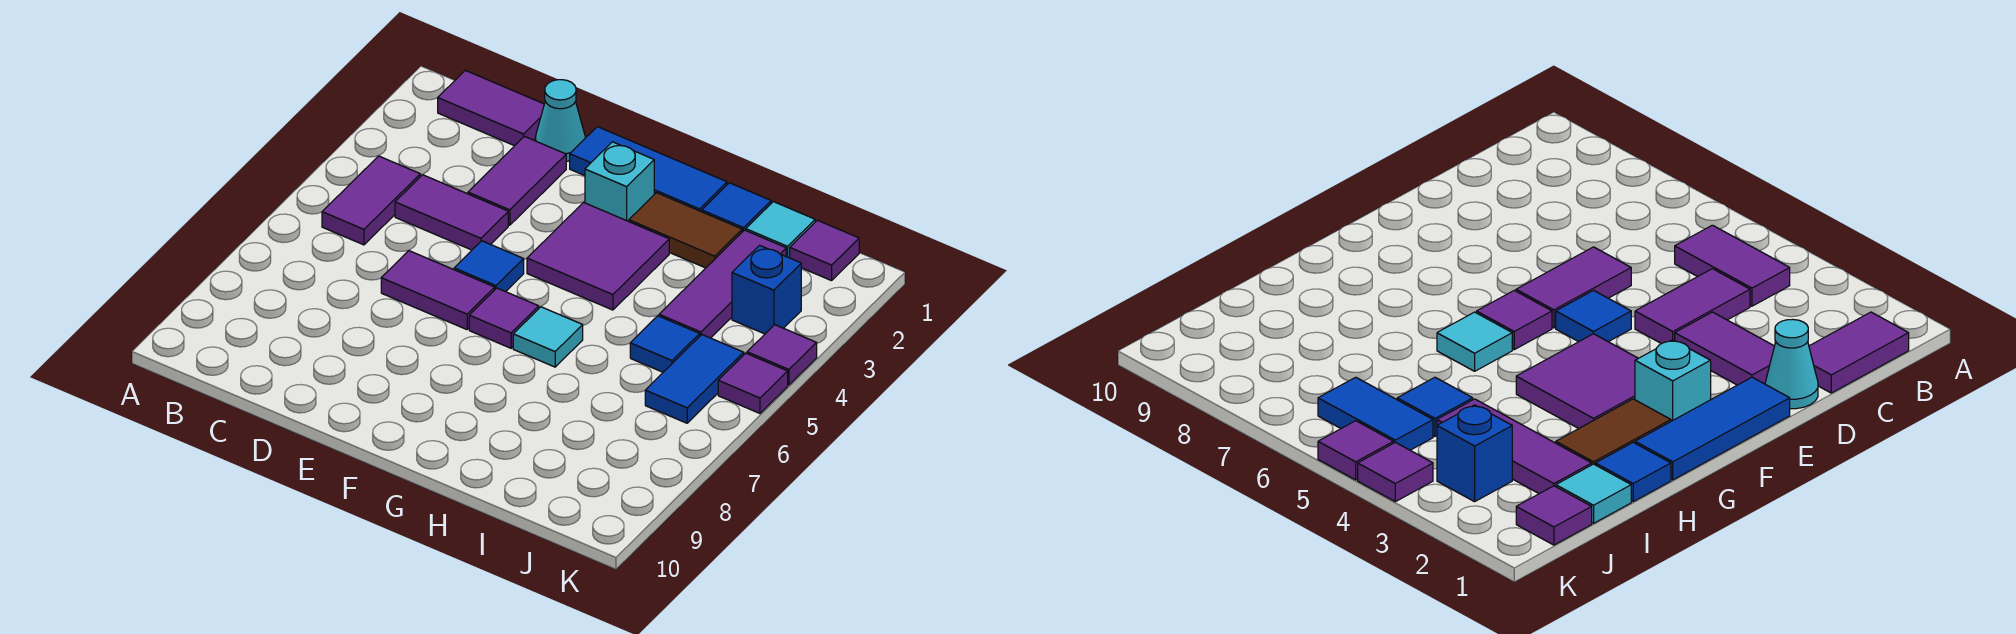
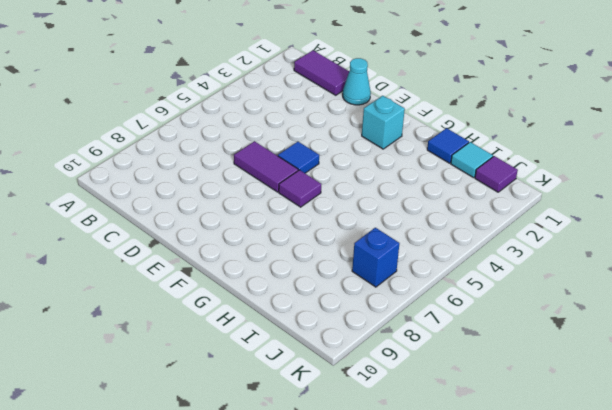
blue brick J7 level 1 -> blue brick J3 level 1
none -> purple tile B4:B5 level 1
none -> purple tile C4:D4 level 1
none -> purple tile D2:D3 level 1

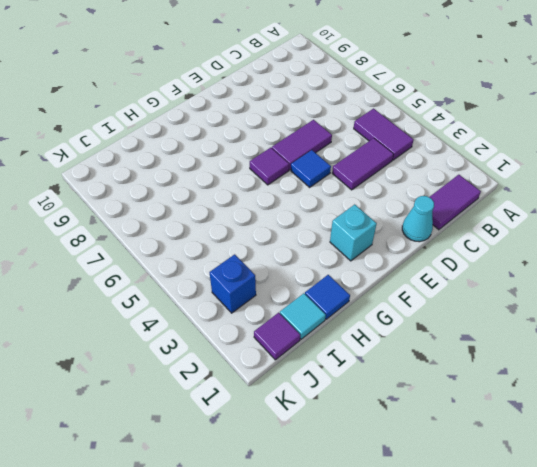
none -> purple tile D2:D3 level 1
none -> blue tile E1:G1 level 1
none -> purple tile F3:G4 level 1

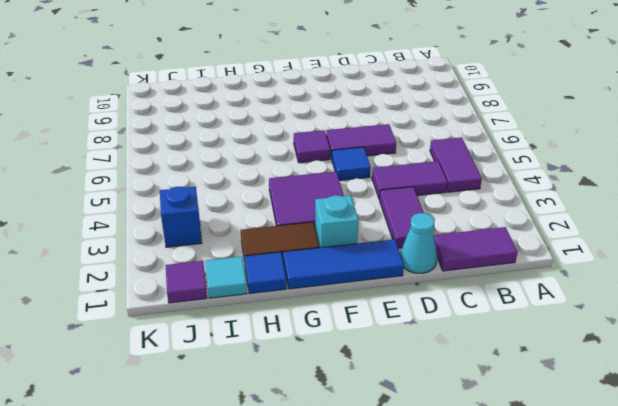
none -> cyan tile G6 level 1
none -> purple tile I2:I4 level 1
none -> blue tile I5 level 1

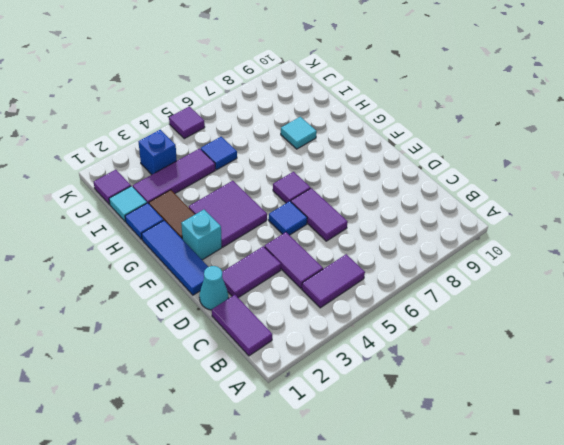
cyan tile H8 level 1 -> cyan tile G6 level 1
none -> blue tile J5:J6 level 1
none -> purple tile K4 level 1

